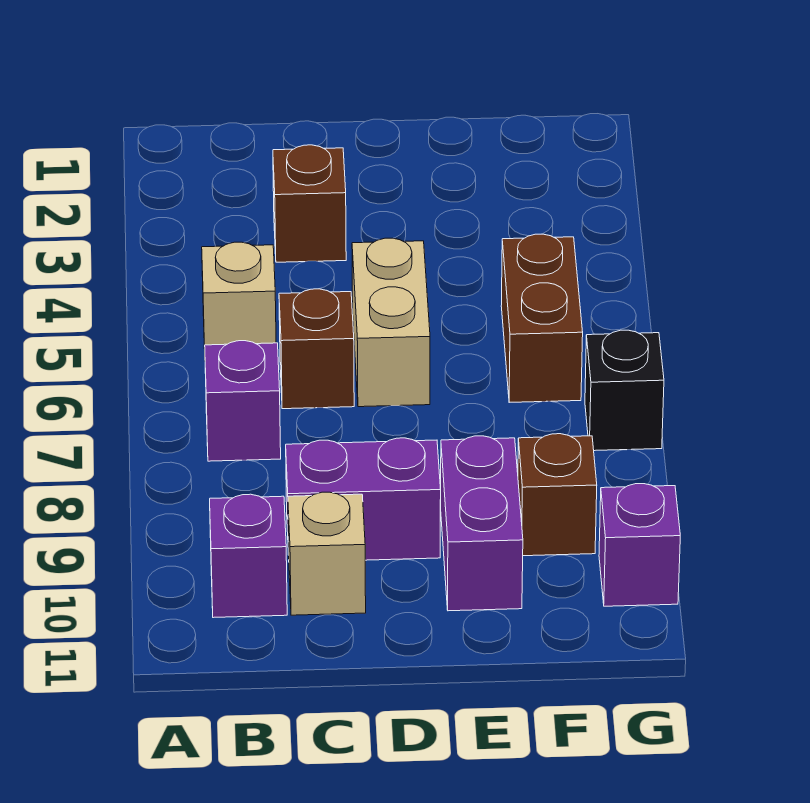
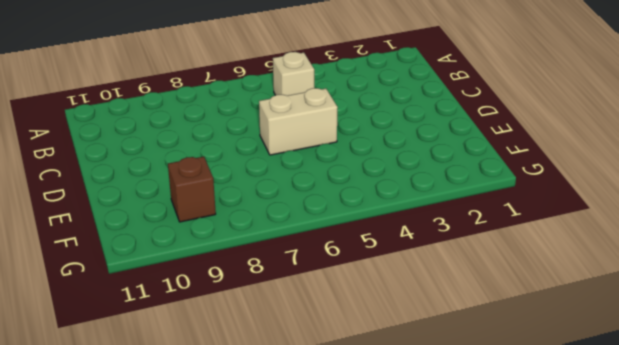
none -> purple brick B7 level 1
none -> purple brick B10 level 1
none -> brown brick C3 level 1

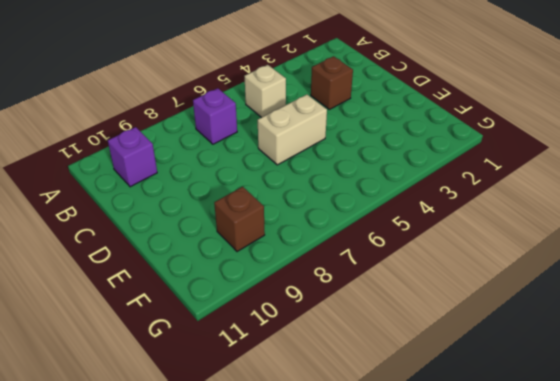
none -> brown brick C6 level 1
none -> purple brick C9:D9 level 1
none -> tan brick C10 level 1

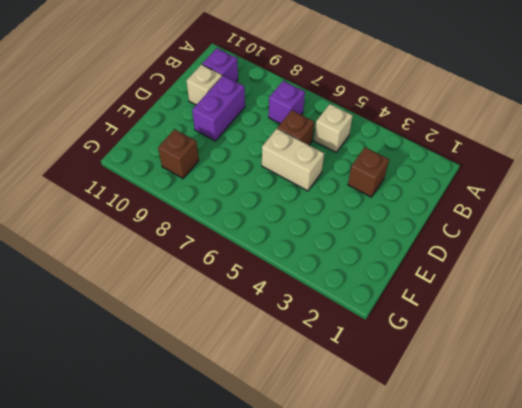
none -> purple brick E9:E10 level 1
none -> brown brick F5:F6 level 1
none -> black brick G7 level 1

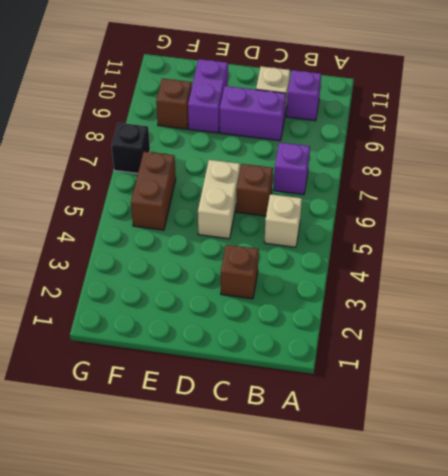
none -> purple brick G10 level 1

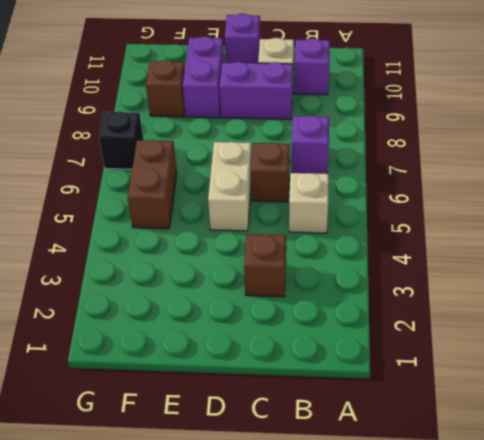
purple brick D11 level 1 -> purple brick G10 level 1

